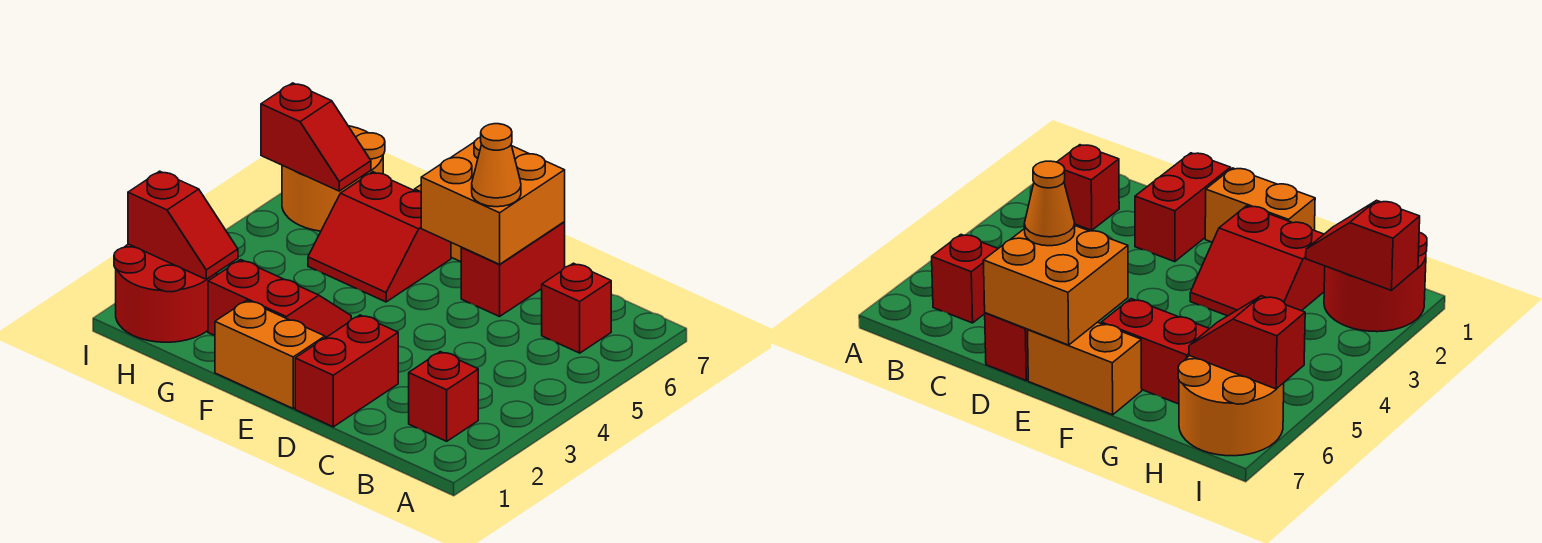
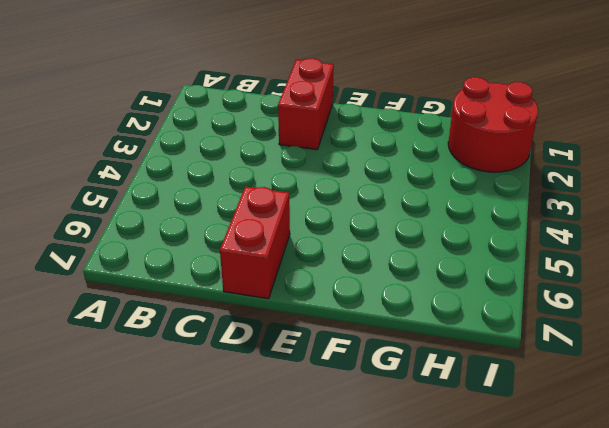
none -> red brick B2 level 1
none -> red brick B6 level 1
none -> orange brick E1:F1 level 1

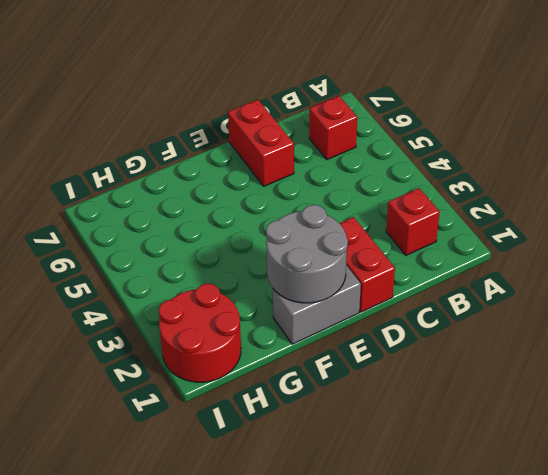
grey brick E1:F1 level 1 -> orange brick E1:F1 level 1
grey round brick E1:F2 level 2 -> none
none -> orange brick E7:F7 level 1
none -> red slope F2:G3 level 1 top 2
none -> red slope F5:G6 level 1 top 6

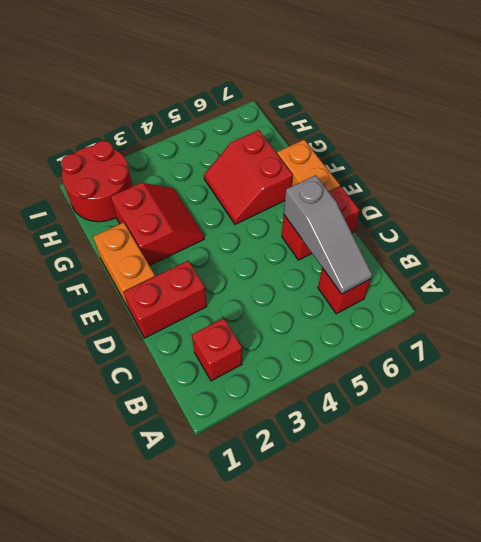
grey slope B6:D6 level 2 top D -> orange brick D6:E7 level 2
none -> orange round brick H6:I7 level 1
none -> red slope H2:I2 level 2 top I
none -> red slope H6:I6 level 2 top I

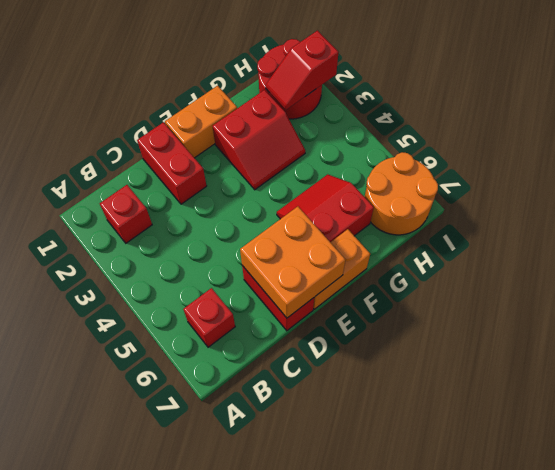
none -> red slope H6:I6 level 2 top I
none -> orange cone D6 level 3

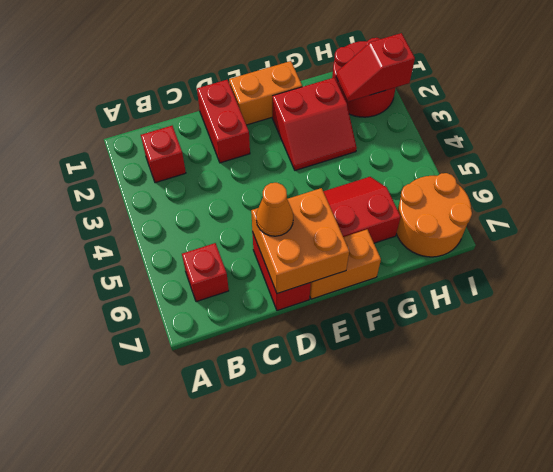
none -> red slope H6:I6 level 2 top I

